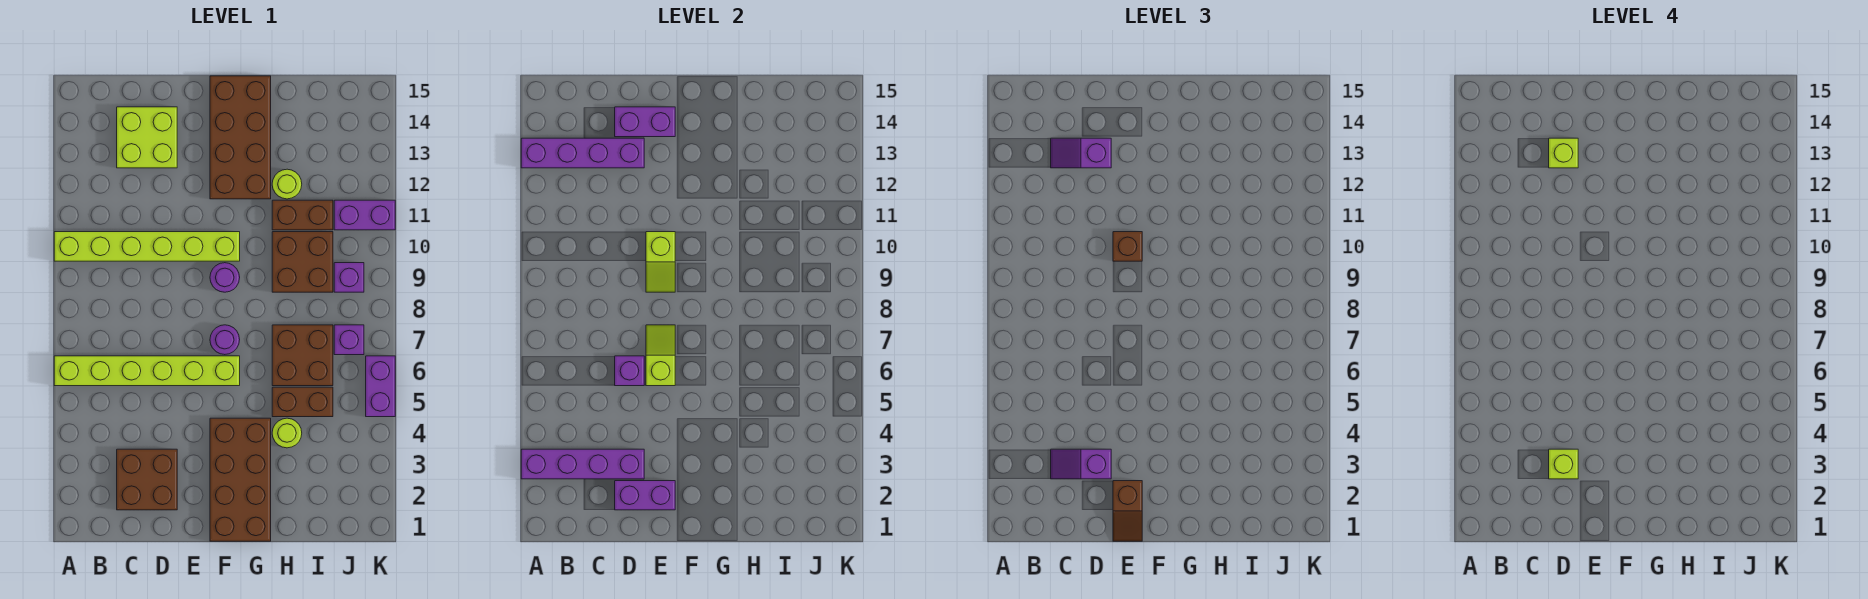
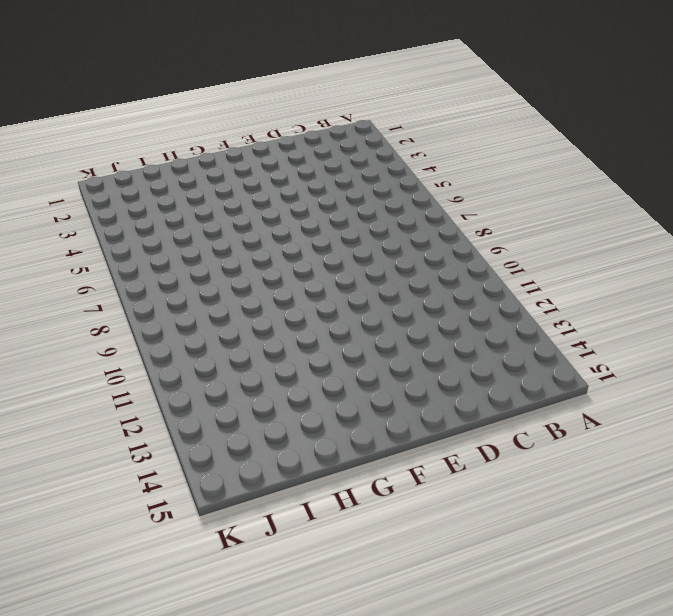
none -> lime brick A6:F6 level 1
none -> lime brick A10:F10 level 1
none -> brown brick C2:D3 level 1
none -> lime brick C13:D14 level 1

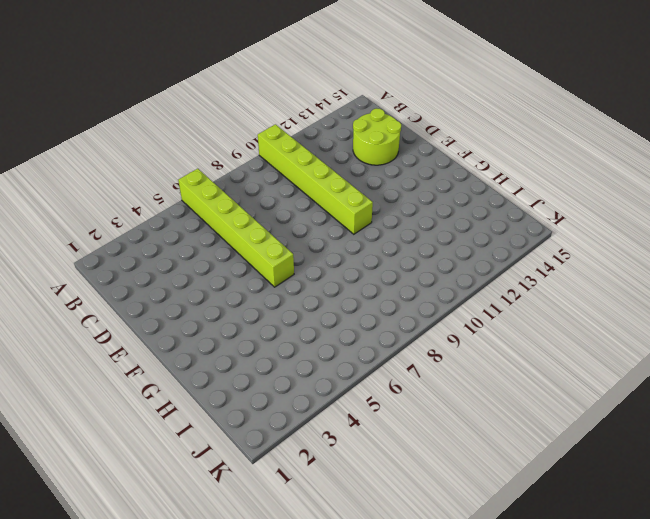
lime round brick C13:D14 level 1 -> lime brick C13:D14 level 1
none -> brown brick C2:D3 level 1
none -> brown brick F1:G4 level 1
none -> purple round brick F7 level 1
none -> purple round brick F9 level 1

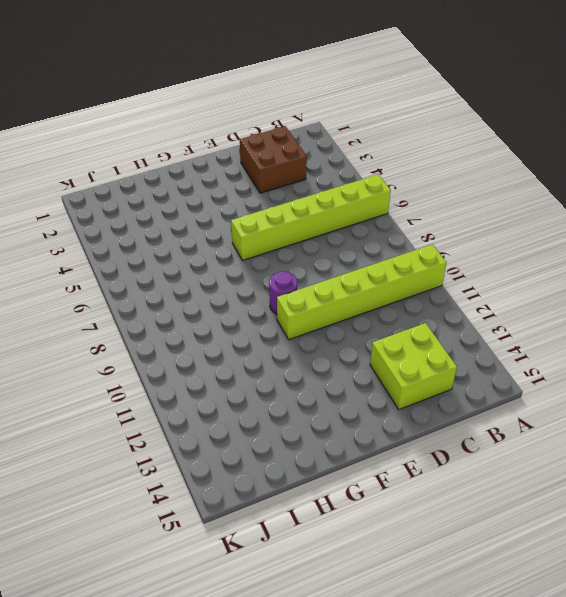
none -> brown brick F1:G4 level 1
none -> purple round brick F7 level 1
none -> brown brick F12:G15 level 1
none -> lime round brick H4 level 1

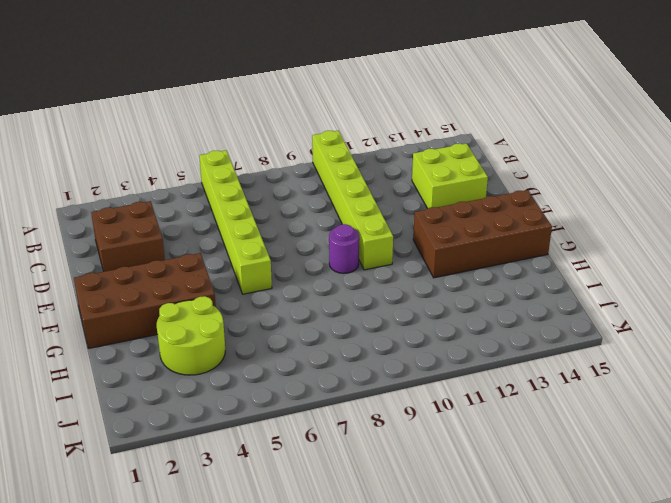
lime round brick H3:I4 level 1 -> lime round brick H4 level 1
none -> purple round brick F7 level 1
none -> brown brick H5:I5 level 1
none -> brown brick H6:I7 level 1
none -> brown brick H9:I10 level 1

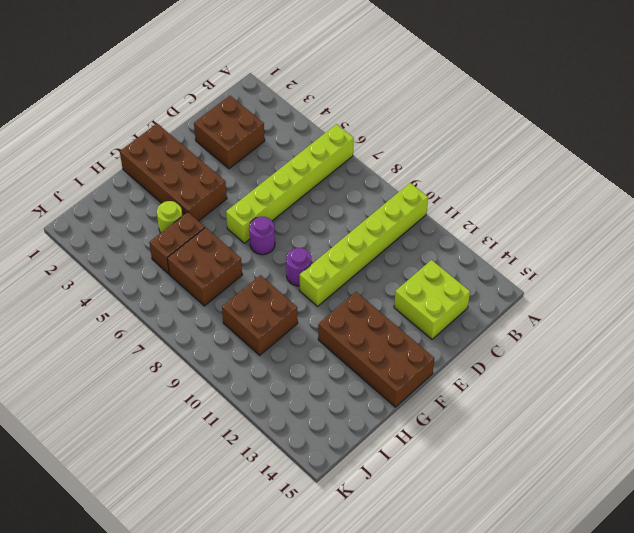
none -> brown brick H11:I11 level 1
none -> lime round brick H12 level 1
none -> purple brick J7 level 1
none -> purple brick J9 level 1

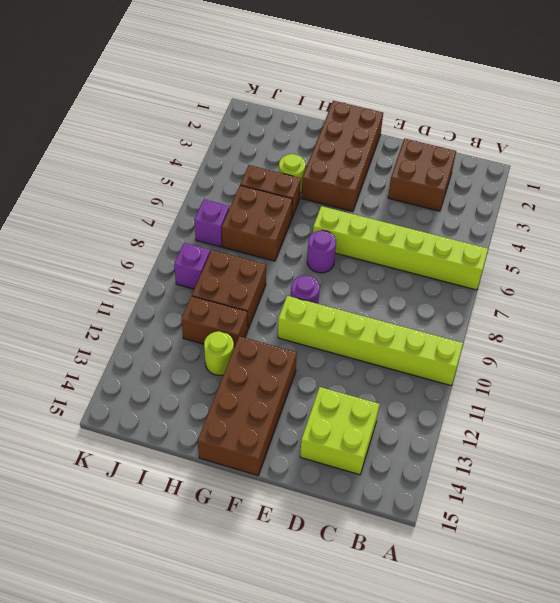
none -> purple brick J11:K11 level 1
none -> purple brick K5:K6 level 1
none -> purple brick A3:D3 level 2
none -> purple brick A13:D13 level 2

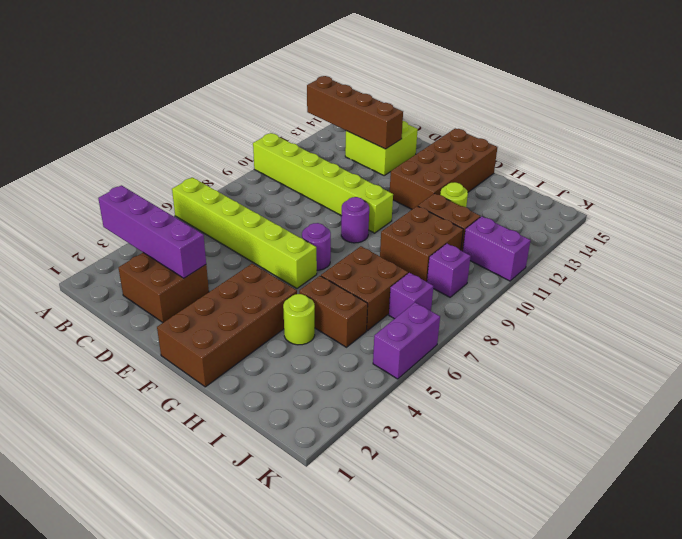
brown brick A13:D13 level 2 -> purple brick A13:D13 level 2
none -> purple brick D2:E2 level 2
none -> purple brick D6 level 2
none -> purple brick D14:E14 level 2
none -> lime slope E6:E7 level 2 top 6

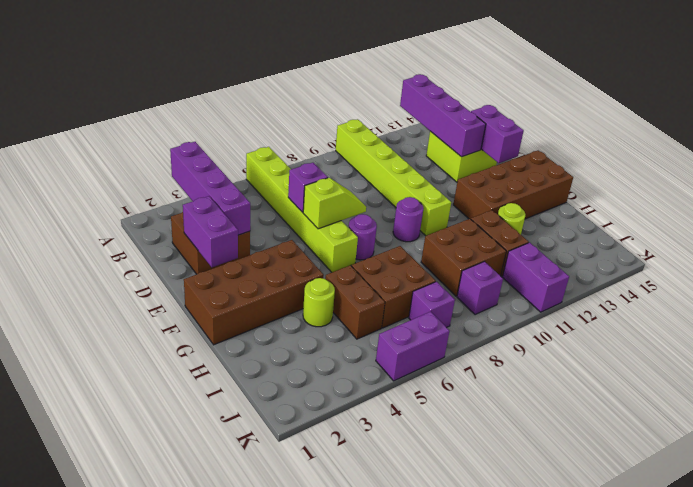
none -> lime slope E9:E10 level 2 top 10
none -> purple slope C3:D3 level 3 top D
none -> purple slope C13:D13 level 3 top D
none -> brown slope E1:E2 level 3 top 2

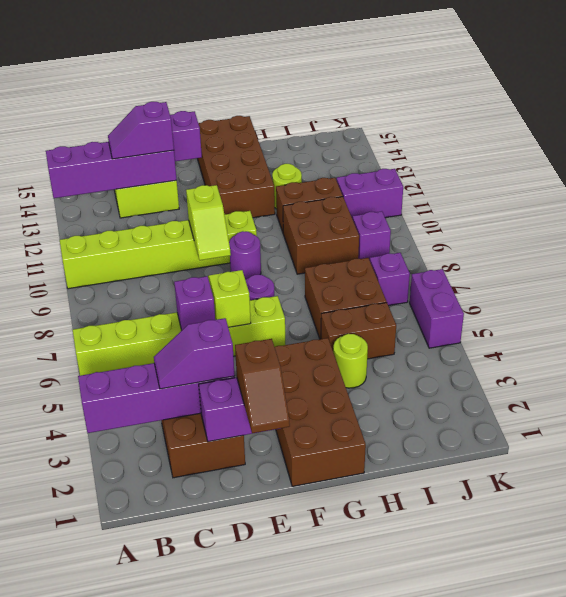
none -> brown brick E10 level 3
none -> lime brick D3 level 4
none -> lime brick D13 level 4

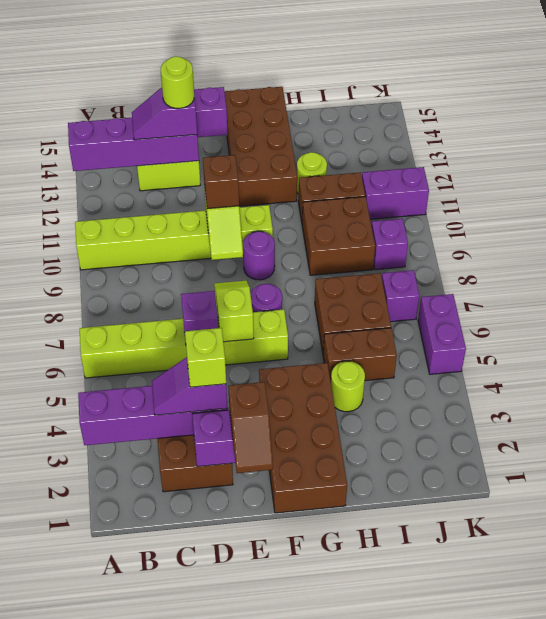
lime round brick D13 level 4 -> lime brick D13 level 4

